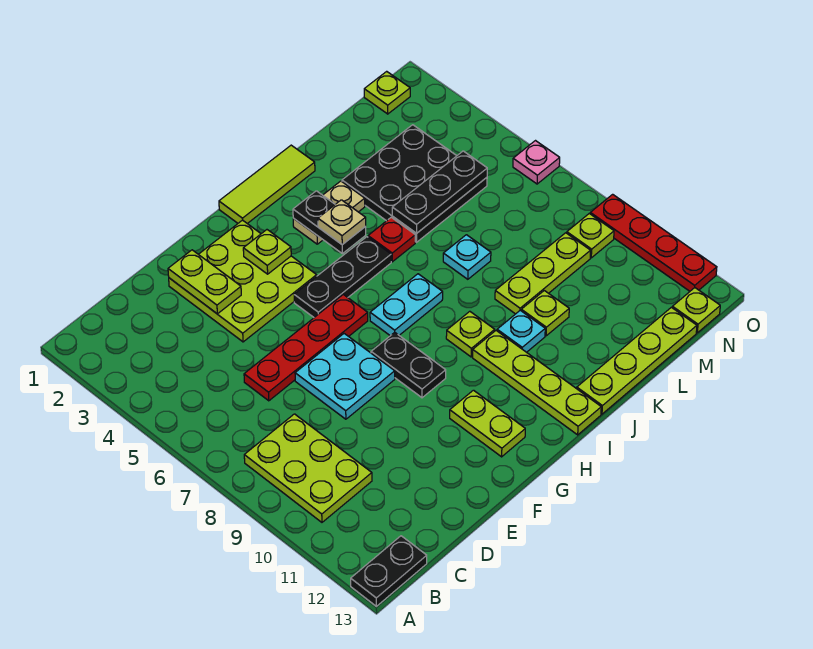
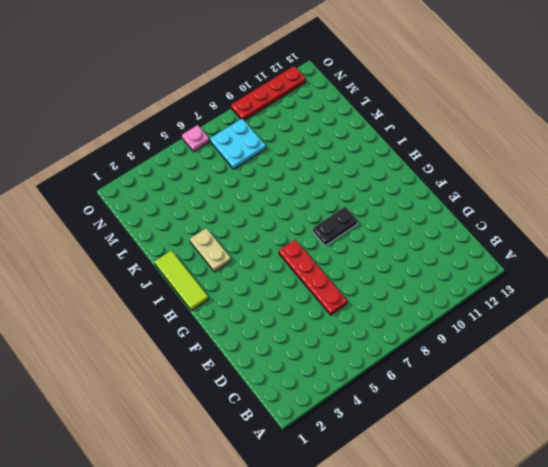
cyan plate M7:N8 level 1 -> cyan plate E7:F8 level 1
none -> black plate A13:B13 level 1
none -> lime plate B8:C10 level 1
none -> lime plate E2:G4 level 1
none -> black plate G5:I5 level 1

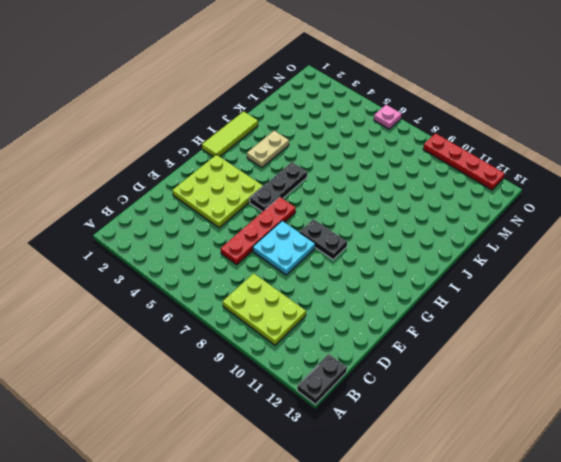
none -> lime plate G11:G12 level 1
none -> cyan plate H7:I7 level 1
none -> lime plate I9 level 1
none -> lime plate I10:I13 level 1

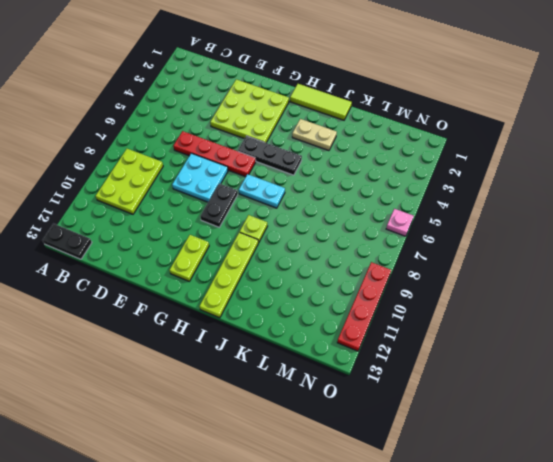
none -> red plate J5 level 1
none -> cyan plate J10 level 1
none -> lime plate J13:M13 level 1
none -> black plate K3:M5 level 1

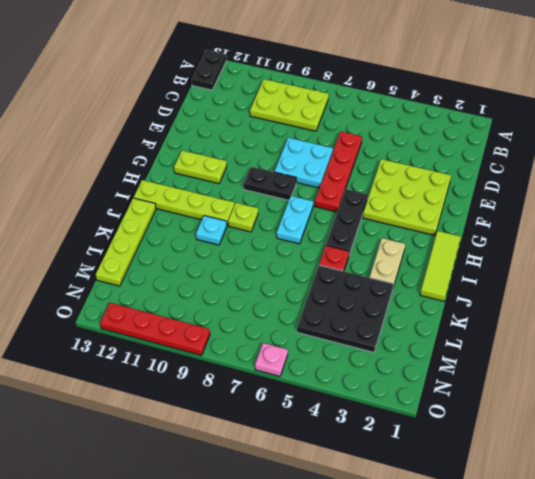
none -> cyan plate K7 level 1
none -> lime plate K9:M9 level 1
none -> lime plate K10 level 1
none -> lime plate N1 level 1

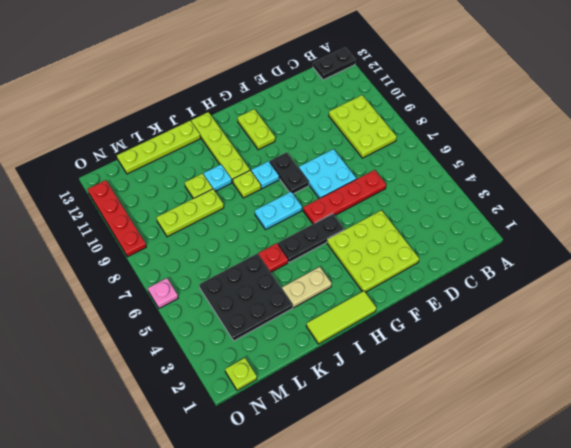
cyan plate H9 level 1 -> cyan plate K7 level 1
none -> lime plate N9 level 1
none -> lime plate N13 level 1
none -> lime plate E2:E3 level 2
none -> lime plate G3 level 2

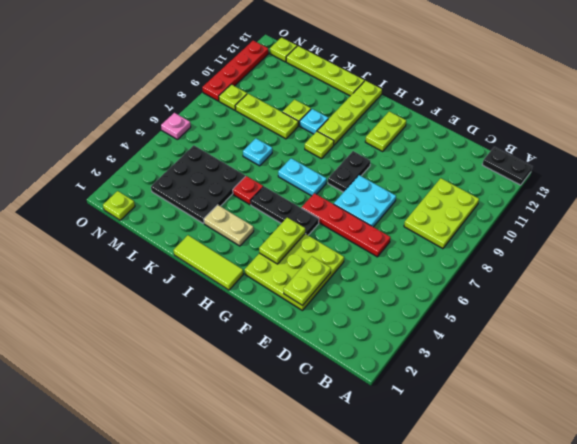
lime plate G3:G4 level 2 -> lime plate G3 level 2
none -> black plate I3:I4 level 2
none -> black plate K5:M5 level 2
none -> tan plate I4 level 3

